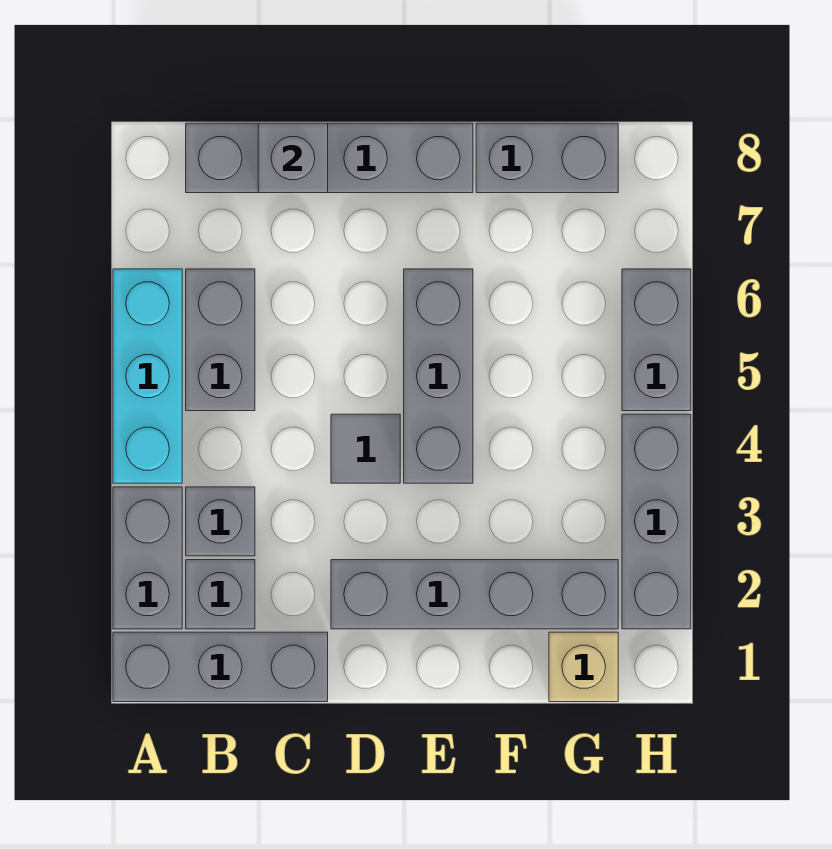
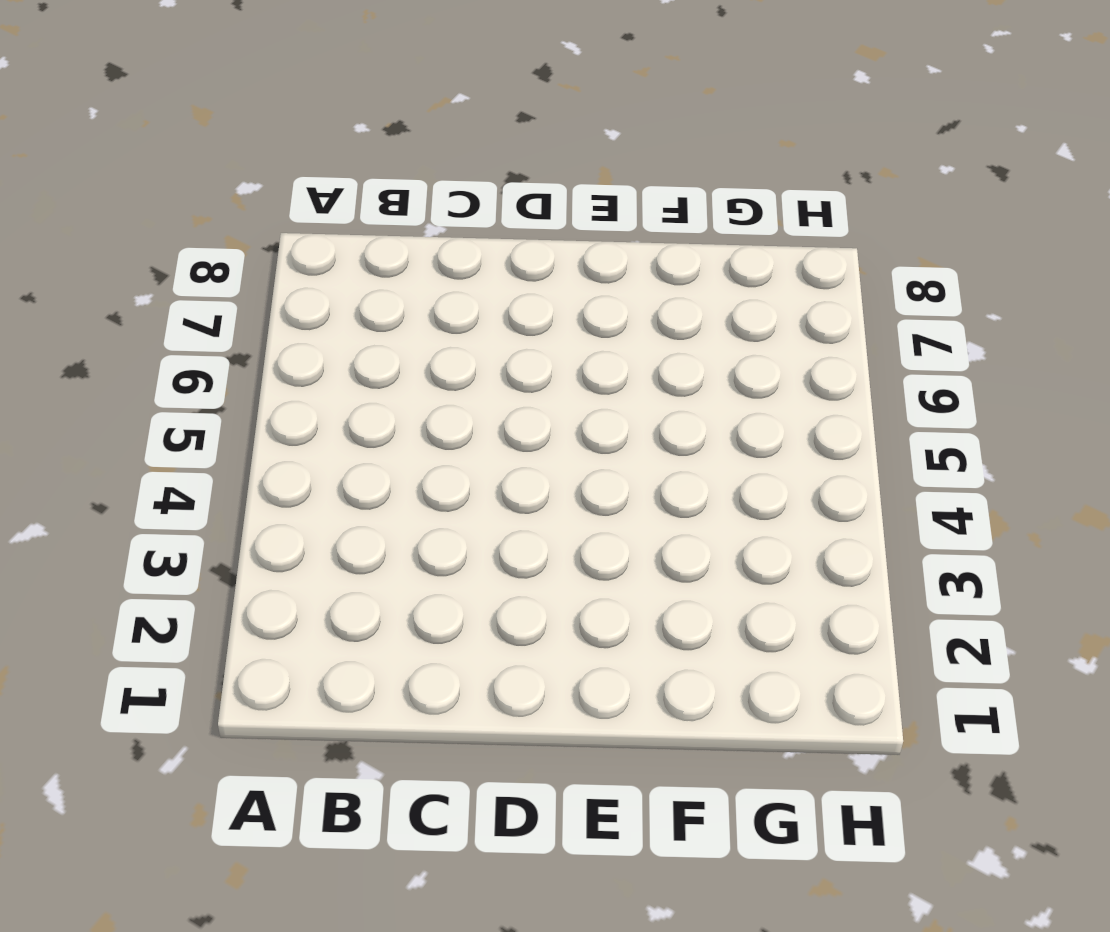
none -> grey brick A1:C1 level 1
none -> grey brick A2:A3 level 1
none -> cyan brick A4:A6 level 1

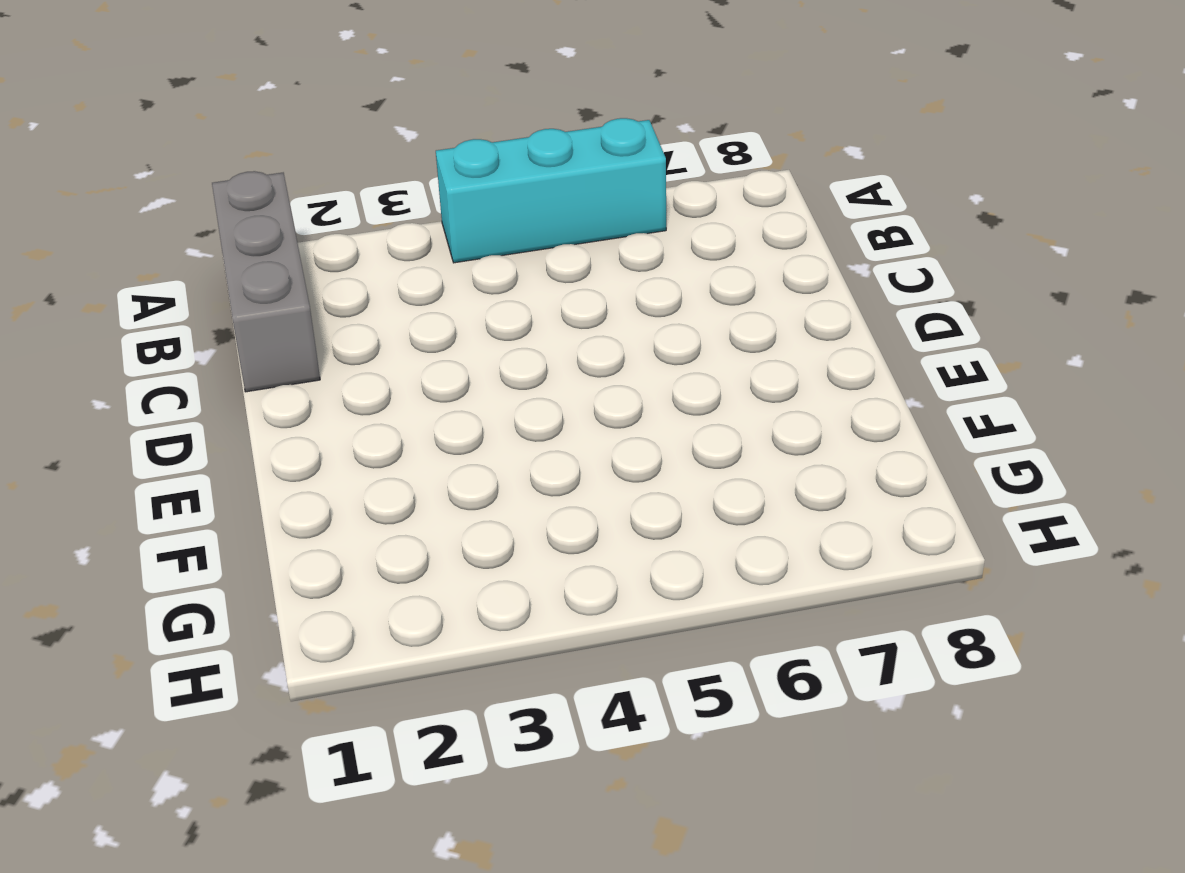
none -> grey brick A2:A3 level 1
none -> grey brick B2 level 1
none -> grey brick B3 level 1

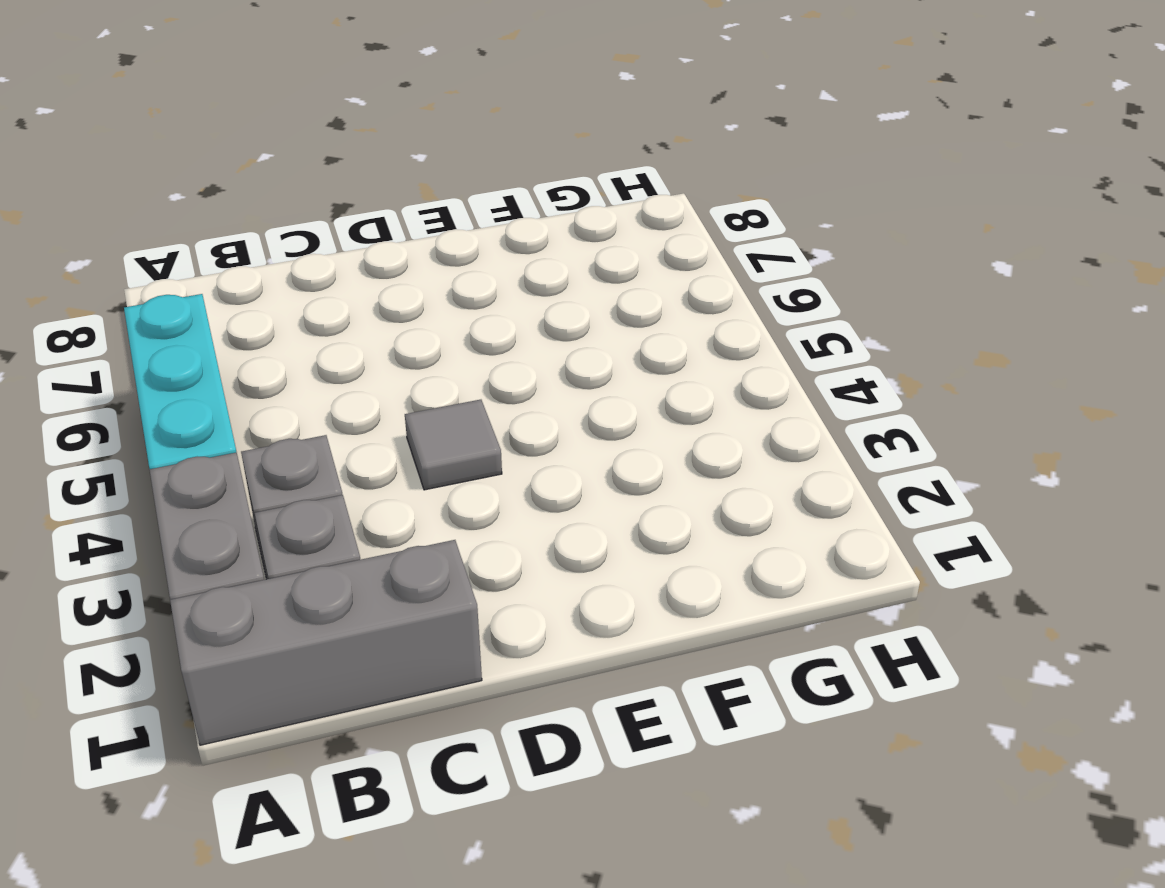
none -> grey brick B5:B6 level 1
none -> grey brick B8:E8 level 1
none -> grey brick D2:G2 level 1

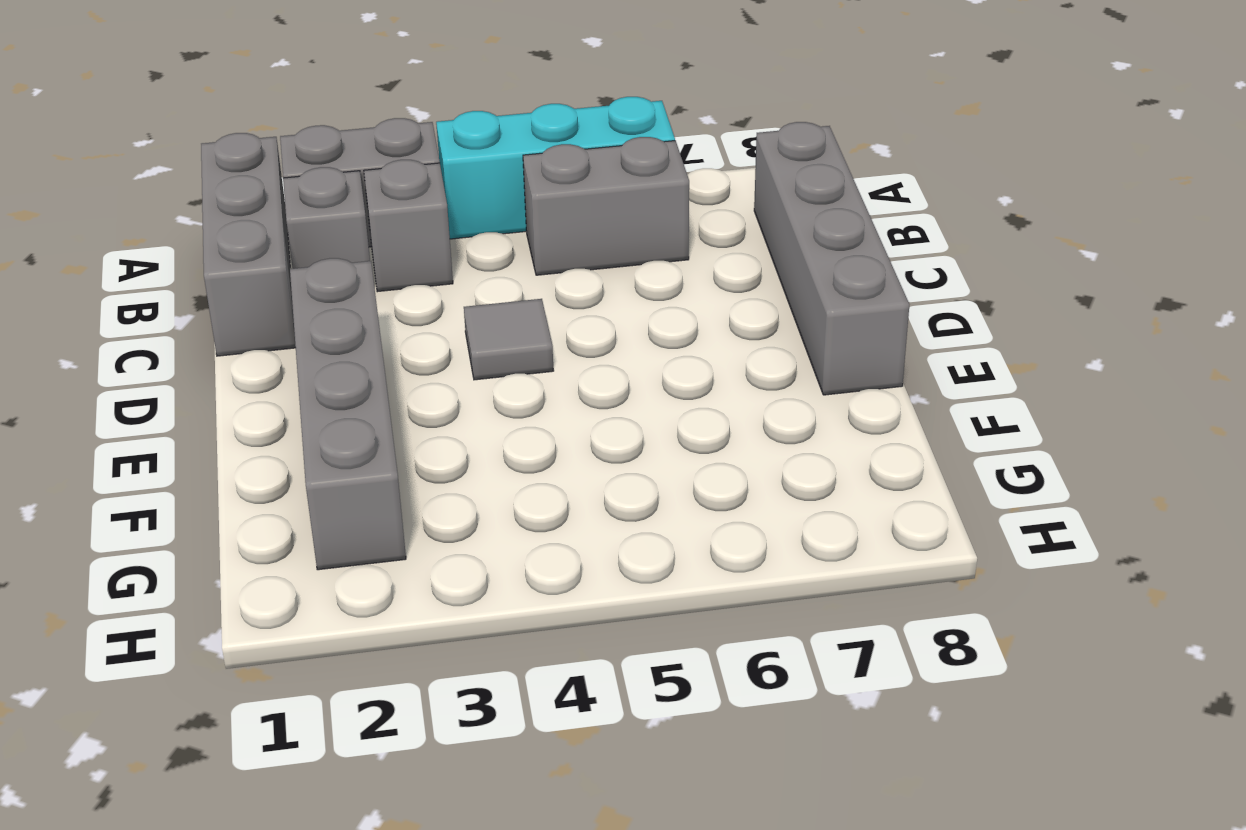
none -> grey brick E4:E6 level 1
none -> grey brick F8:G8 level 1
none -> tan brick G1 level 1

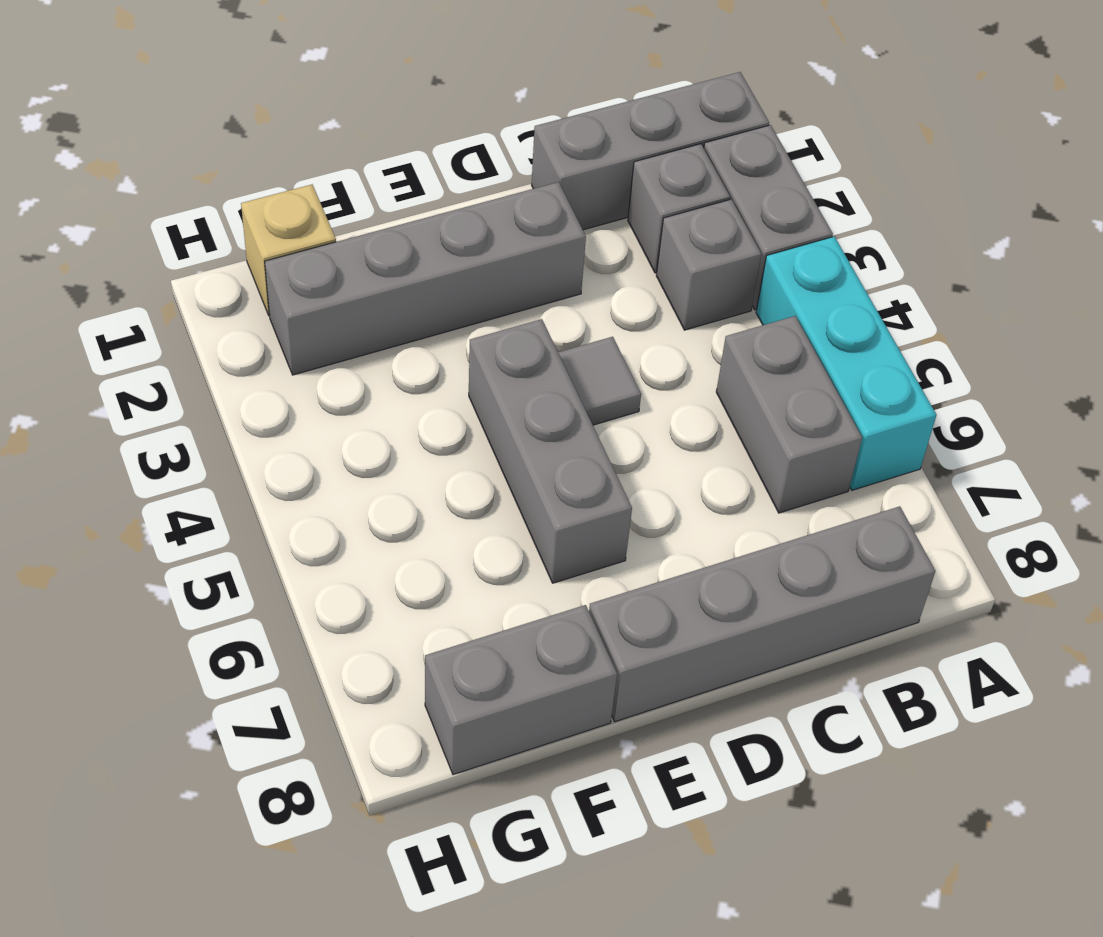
none -> grey brick H2:H4 level 1
none -> grey brick H5:H6 level 1
none -> grey brick C8 level 2

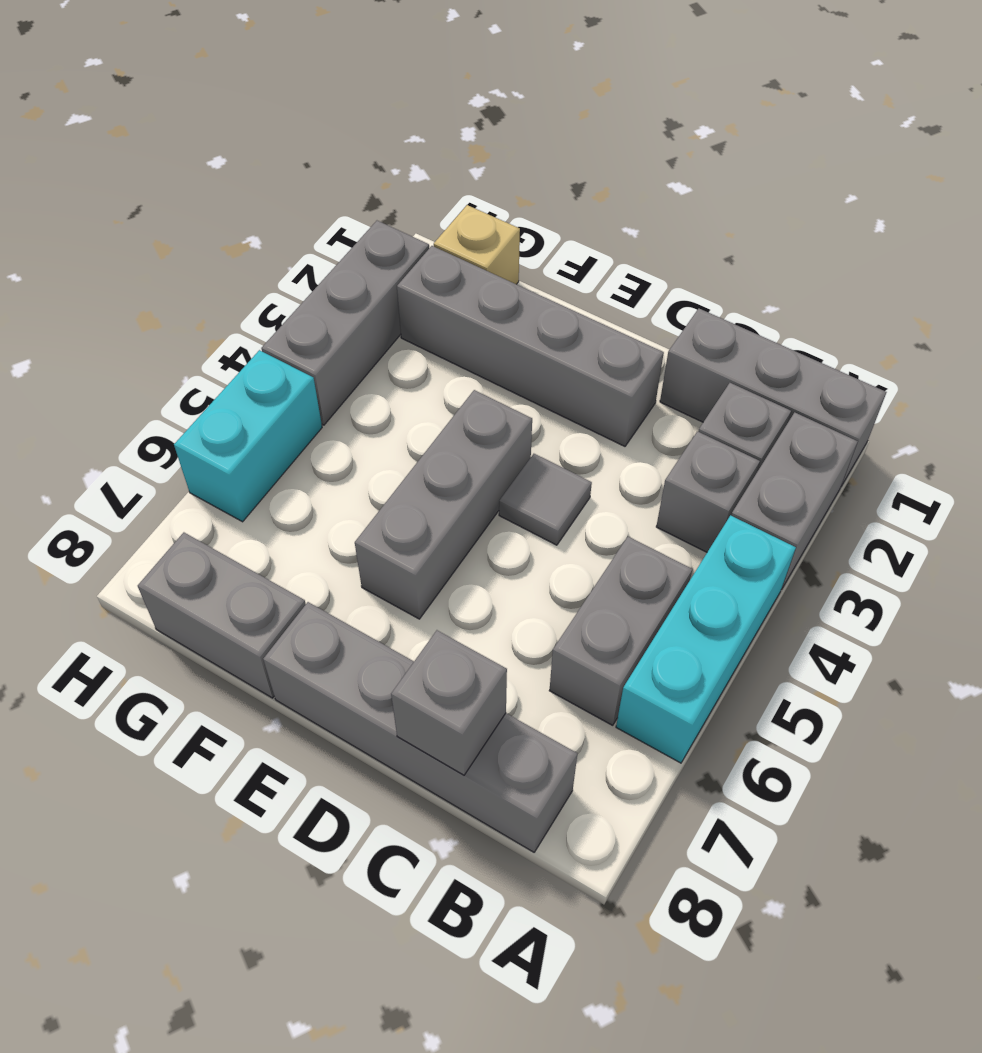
cyan brick H5:H6 level 1 -> grey brick H5:H6 level 1

